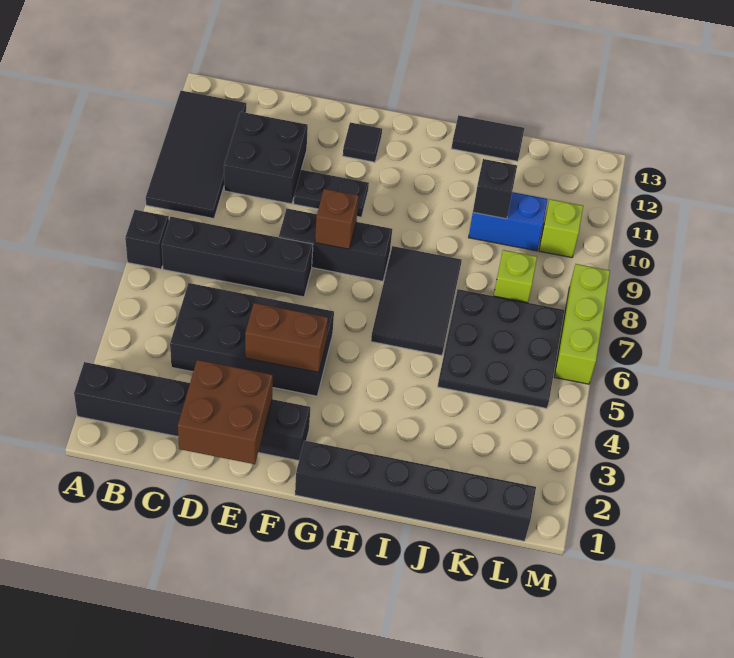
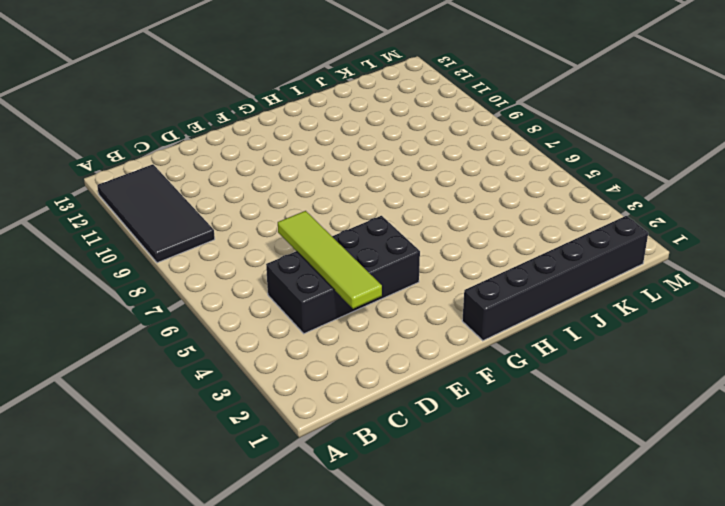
lime tile D3:D6 level 2 -> none
none -> black brick A2:F2 level 1
none -> black brick A7 level 1
none -> black brick B7:E7 level 1

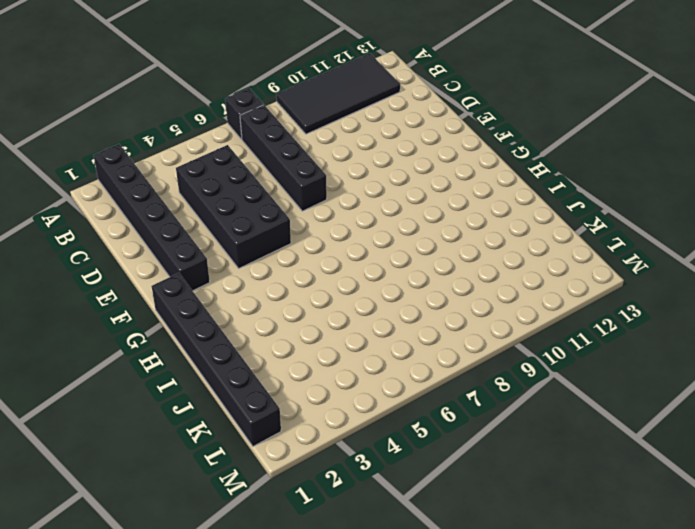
none -> black brick C10:D11 level 1
none -> black brick E8:G8 level 1
none -> black plate E10:F10 level 1

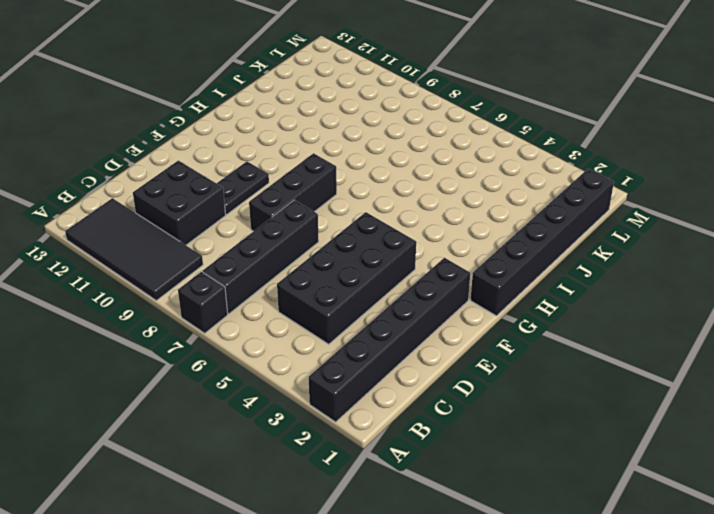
none -> black tile F12 level 1
none -> black tile H6:I8 level 1
none -> black tile I13:J13 level 1

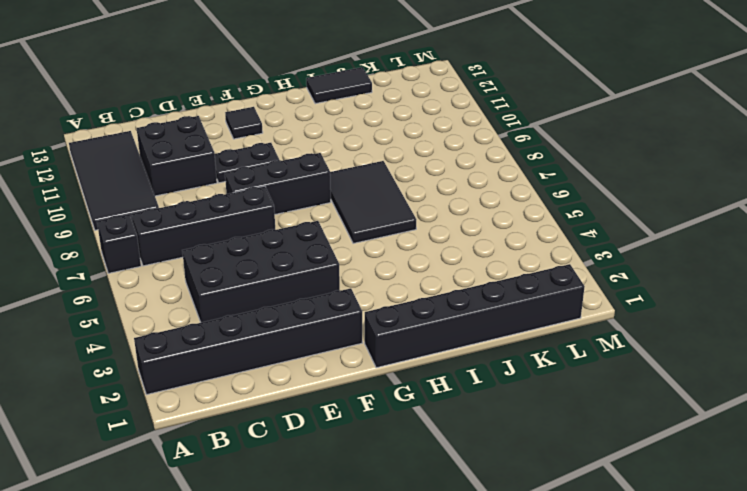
none -> black plate J5:L7 level 1
none -> blue brick J10:K10 level 1
none -> lime brick K8 level 1

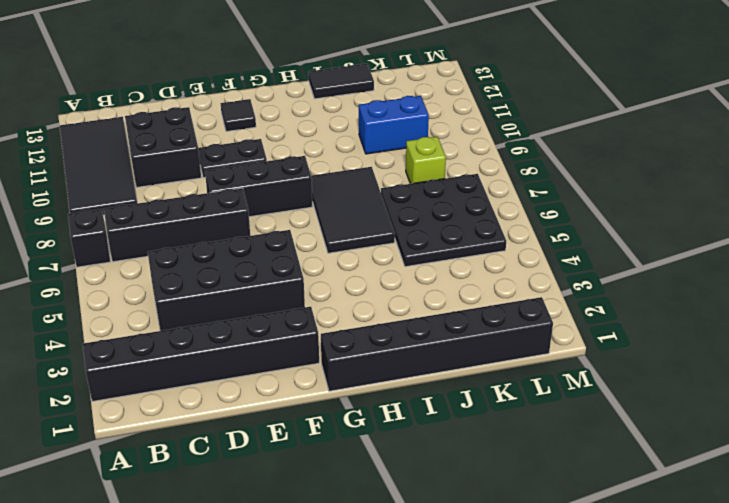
none -> lime brick L10 level 1
none -> lime brick M6:M8 level 1
none -> brown brick D1:E2 level 2

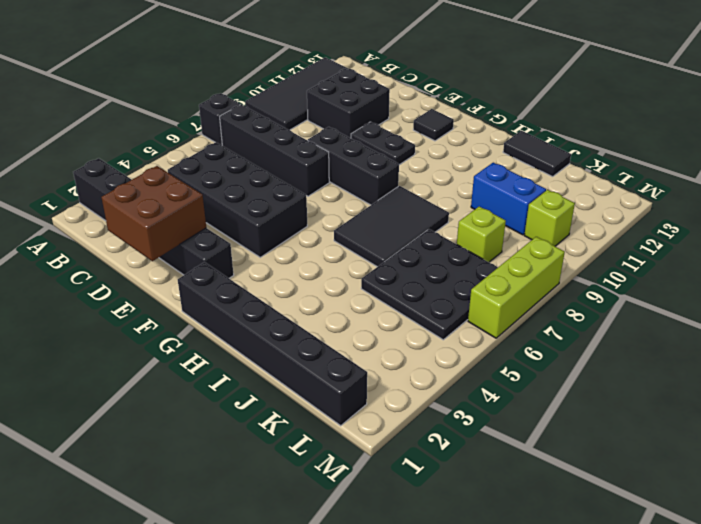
none -> brown brick E4:F4 level 2
none -> brown brick F8 level 2
none -> black brick J10 level 2

